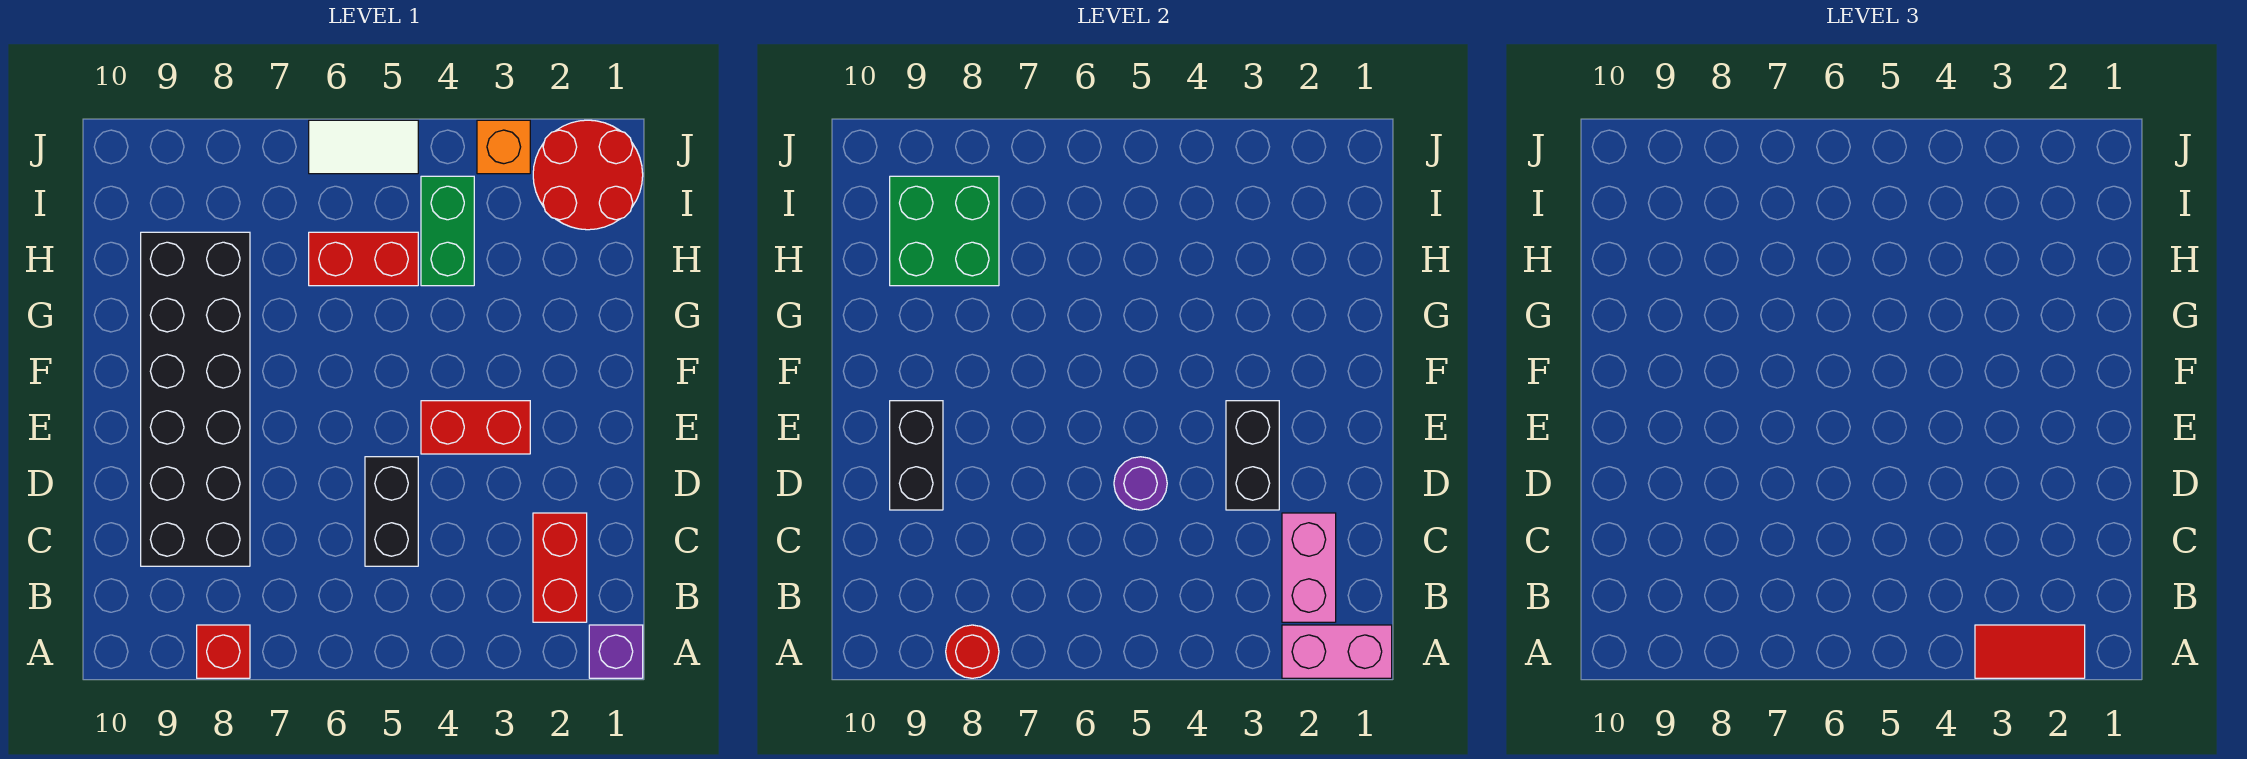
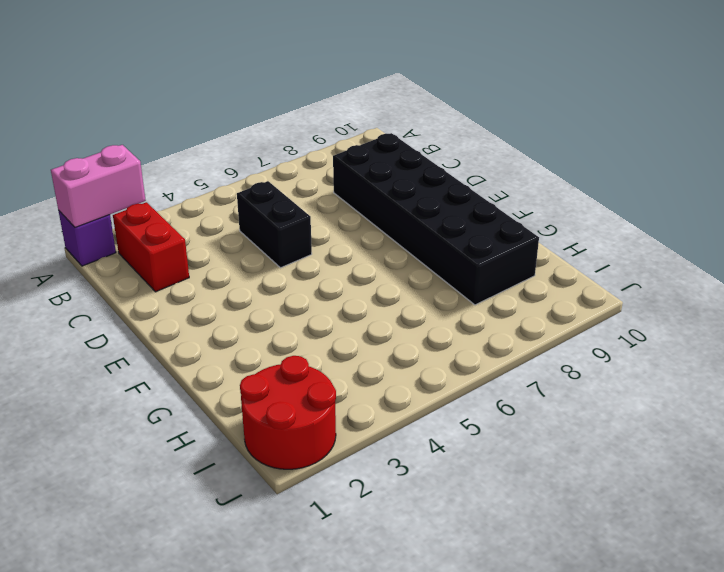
none -> red brick A8 level 1
none -> red brick E3:E4 level 1
none -> green brick H4:I4 level 1

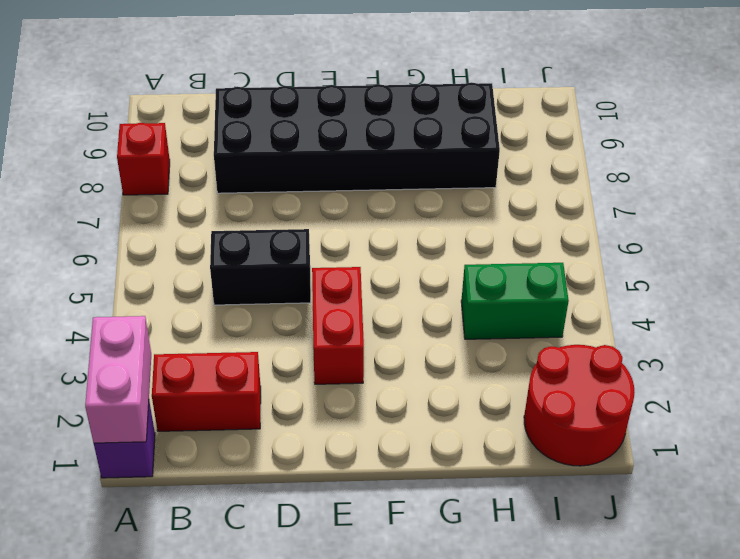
none -> red brick H5:H6 level 1
none -> orange brick J3 level 1
none -> white tile J5:J6 level 1

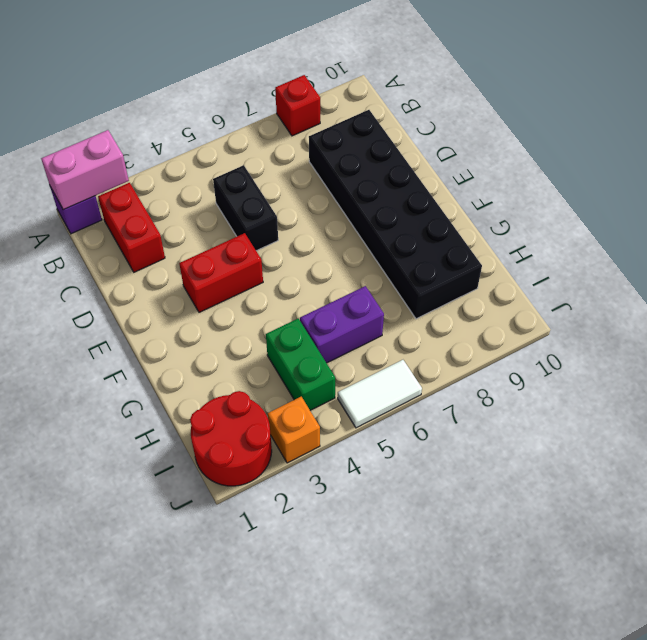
purple brick H5:H6 level 1 -> red brick H5:H6 level 1
none -> red round brick A8 level 2
none -> pink brick B2:C2 level 2
none -> black brick D3:E3 level 2

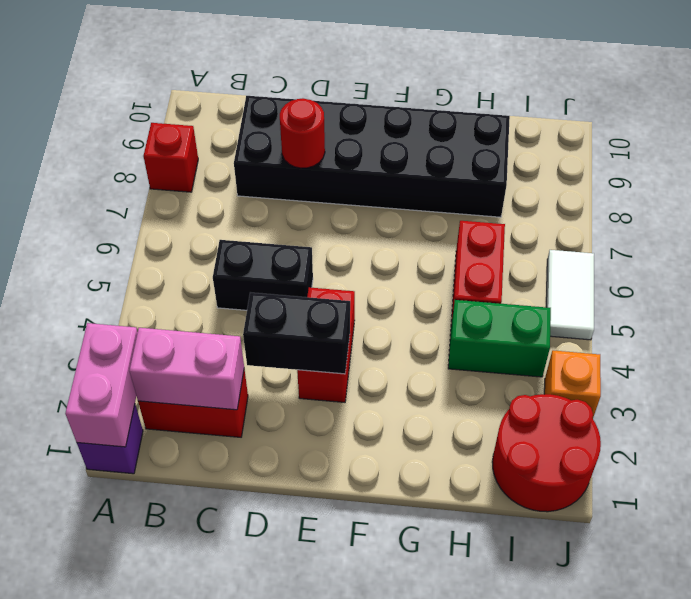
red round brick D8 level 2 -> red round brick A8 level 2
none -> purple round brick D5 level 2
none -> black brick D9:E9 level 2
none -> green brick H8:I9 level 2

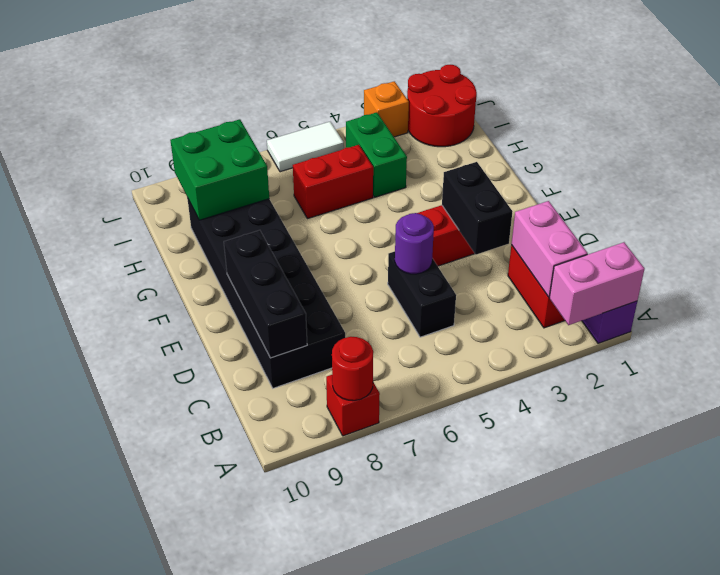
black brick C9:E9 level 2 -> black brick D9:E9 level 2
none -> red tile A2:A3 level 3

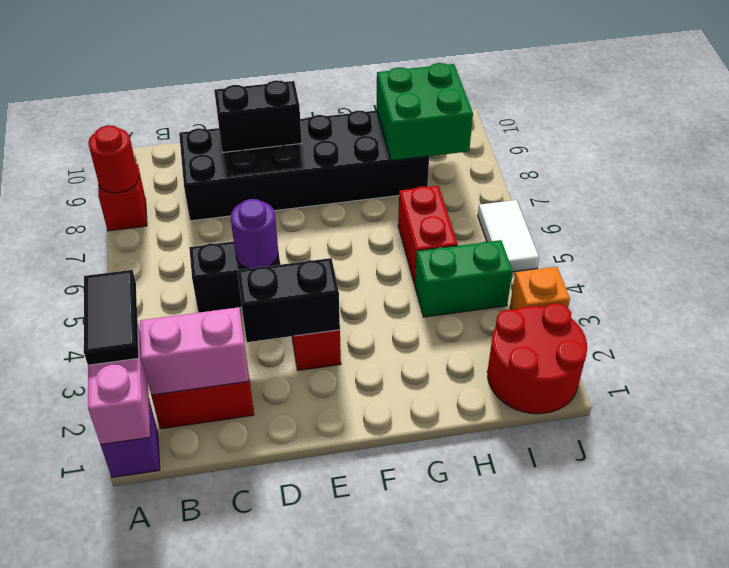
black tile A2:A3 level 3 -> red tile A2:A3 level 3

